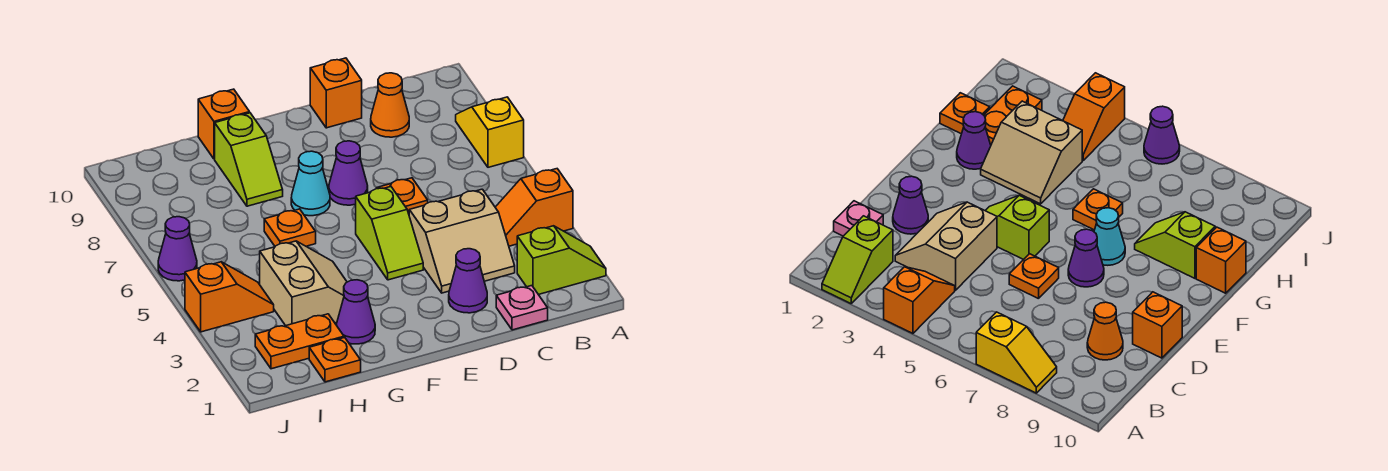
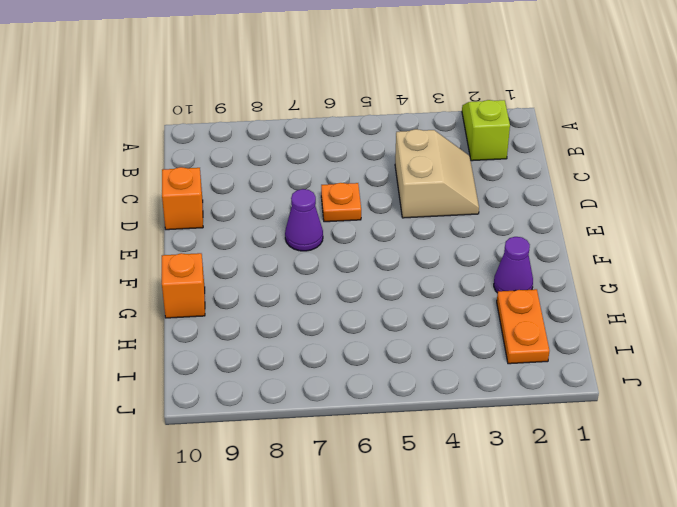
none -> orange slope A4:B4 level 1 top A
none -> yellow slope A7:A8 level 1 top 7
none -> pink plate C1 level 1

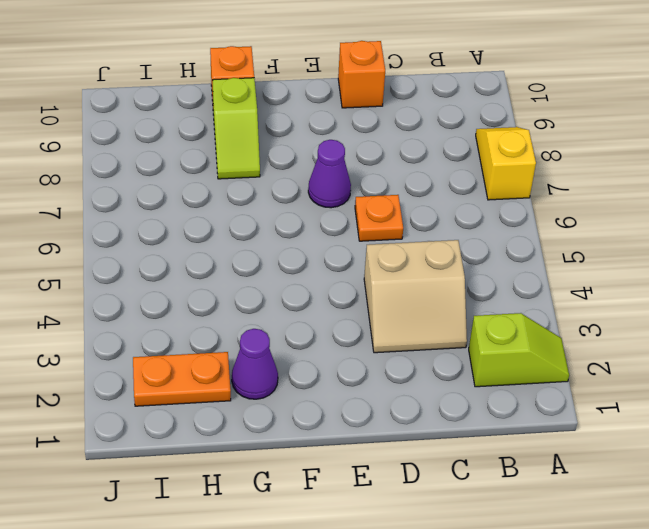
none -> orange slope A4:B4 level 1 top A
none -> pink plate C1 level 1
none -> orange cone C9 level 1

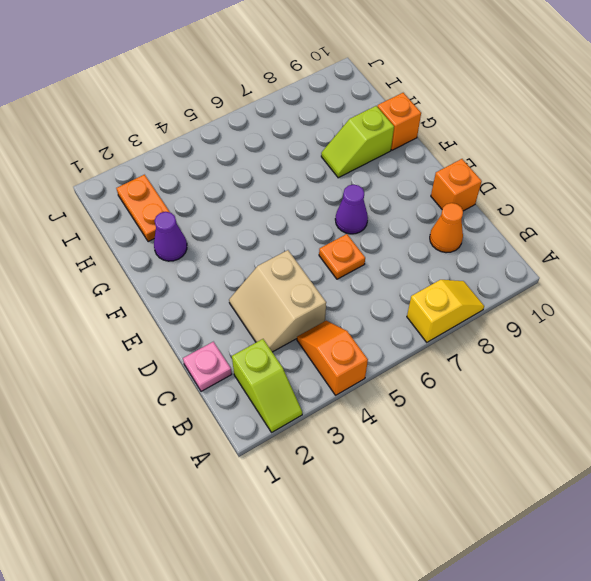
none -> purple cone D2 level 1
none -> lime slope E4:E5 level 1 top 5
none -> cyan cone F7 level 1

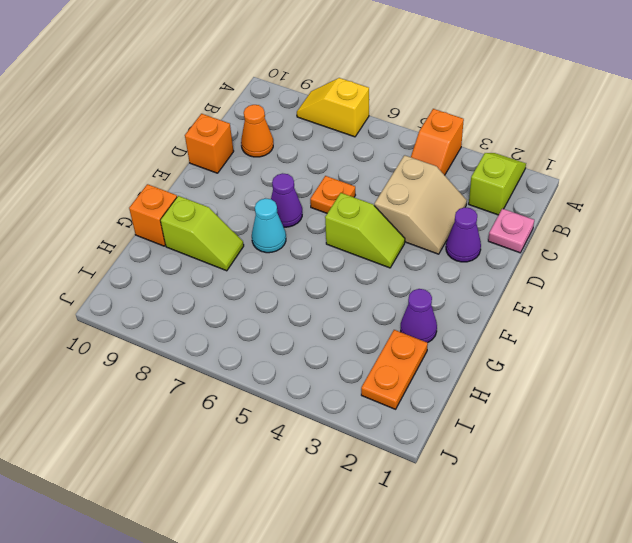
none -> tan slope G3:H4 level 1 top H
none -> orange plate G6 level 1
none -> orange plate H1 level 1

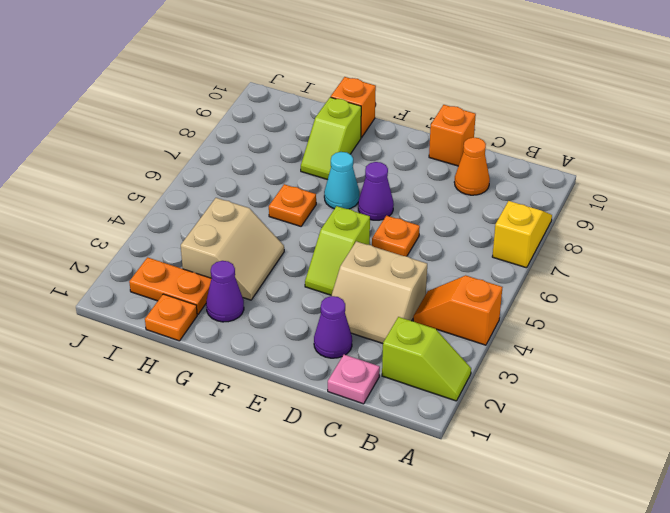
none -> orange slope I4:J4 level 1 top J
none -> purple cone J6 level 1

